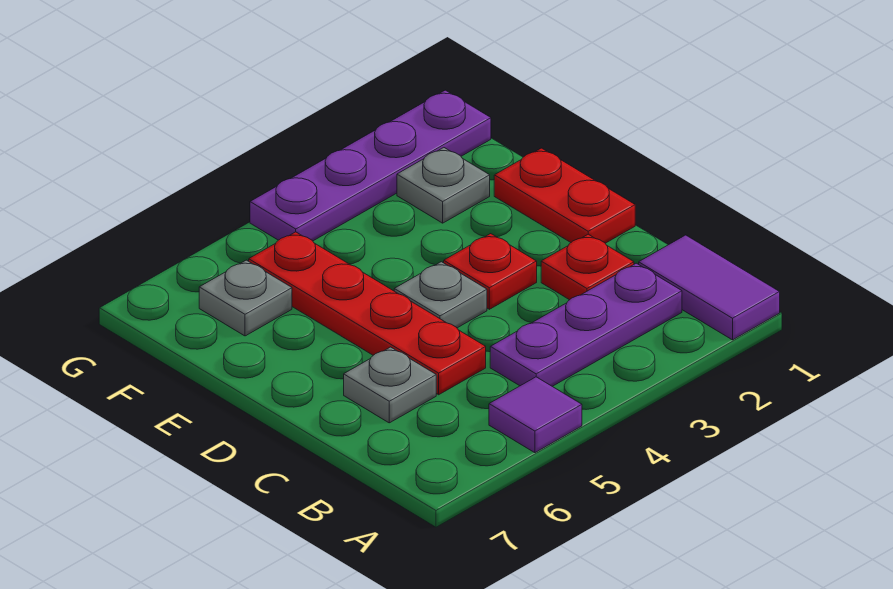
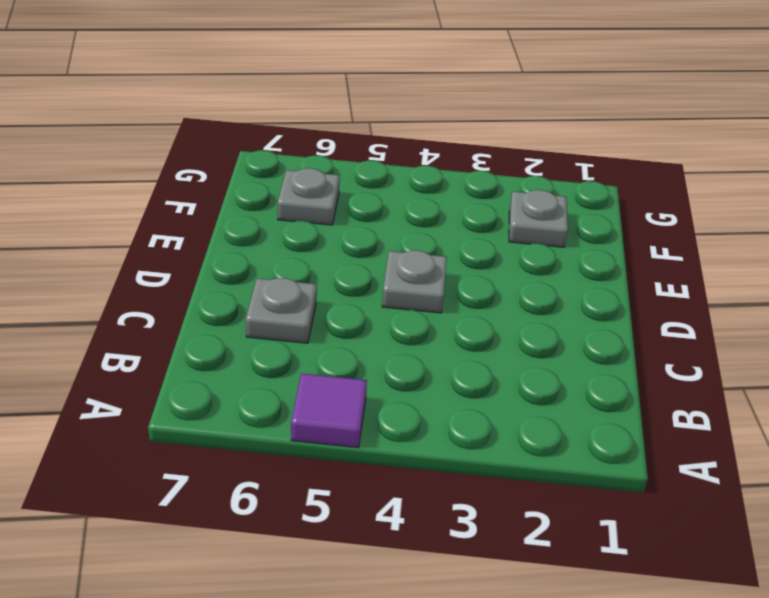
none -> purple tile A1:B1 level 1
none -> purple plate B2:B4 level 1
none -> red plate C2 level 1

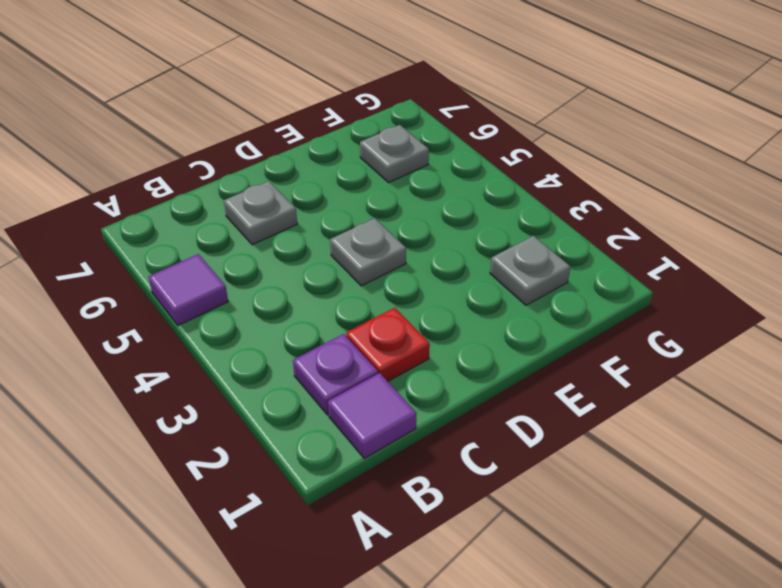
purple tile B1 level 1 -> purple tile A1:B1 level 1
purple plate B2 level 1 -> purple plate B2:B4 level 1
none -> red plate C5:F5 level 1
none -> red plate D1:E1 level 1
none -> red plate D3 level 1

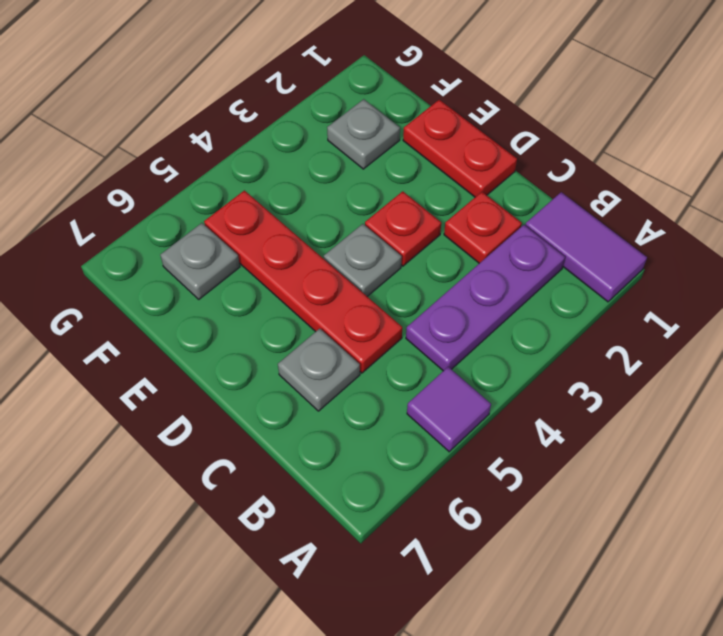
none -> purple plate G1:G4 level 1

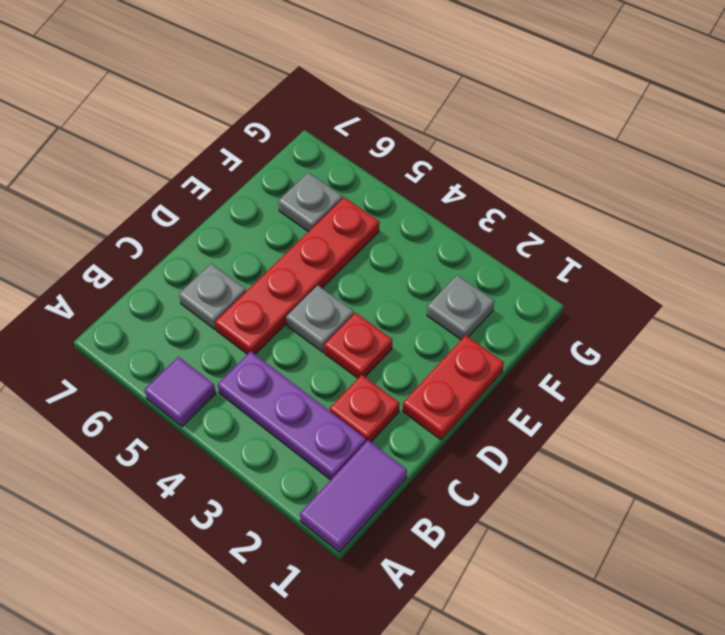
none -> purple plate G1:G4 level 1

